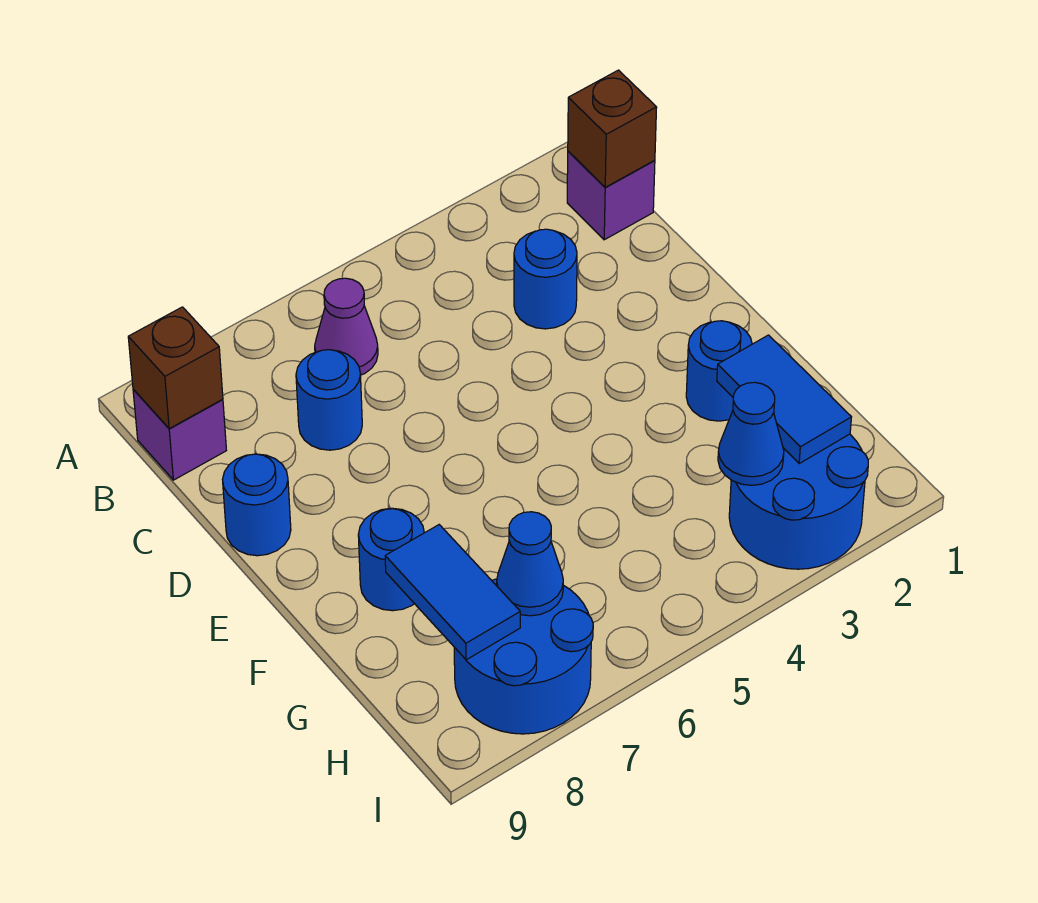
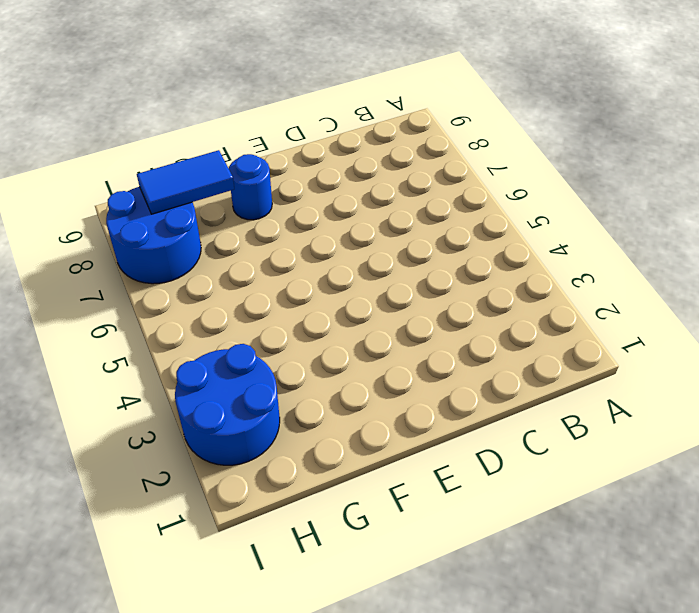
none -> purple brick B1 level 1
none -> purple cone B6 level 1
none -> purple brick B9 level 1

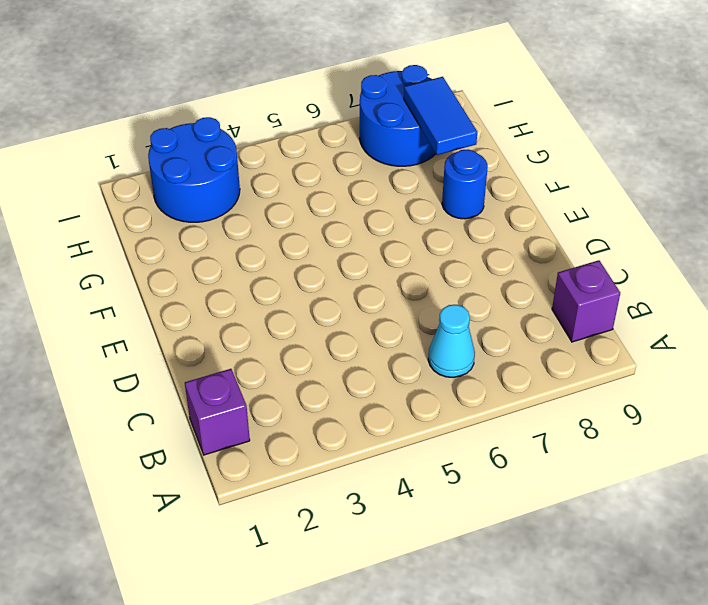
cyan cone B6 level 1 -> purple cone B6 level 1
none -> blue round brick C3 level 1
none -> blue round brick C7 level 1
none -> blue round brick D9 level 1

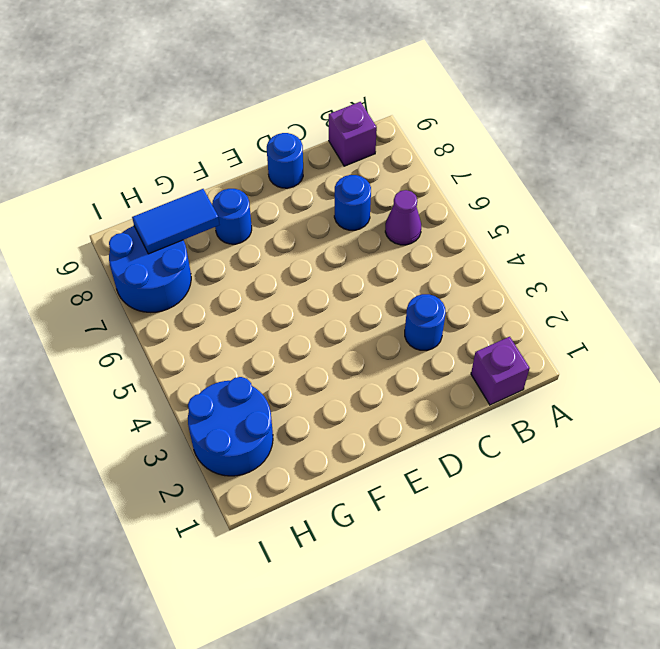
none -> blue round brick F2 level 1
none -> brown brick B1 level 2
none -> brown brick B9 level 2

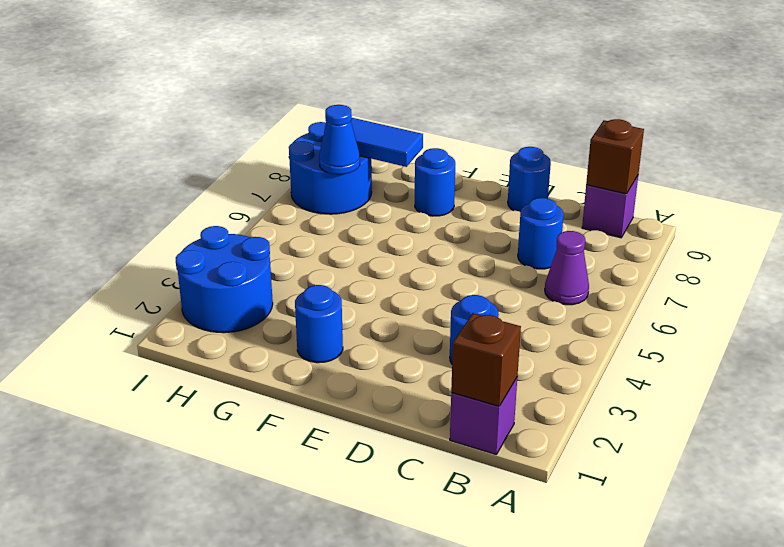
none -> blue tile G2:H2 level 2
none -> blue cone H3 level 2

